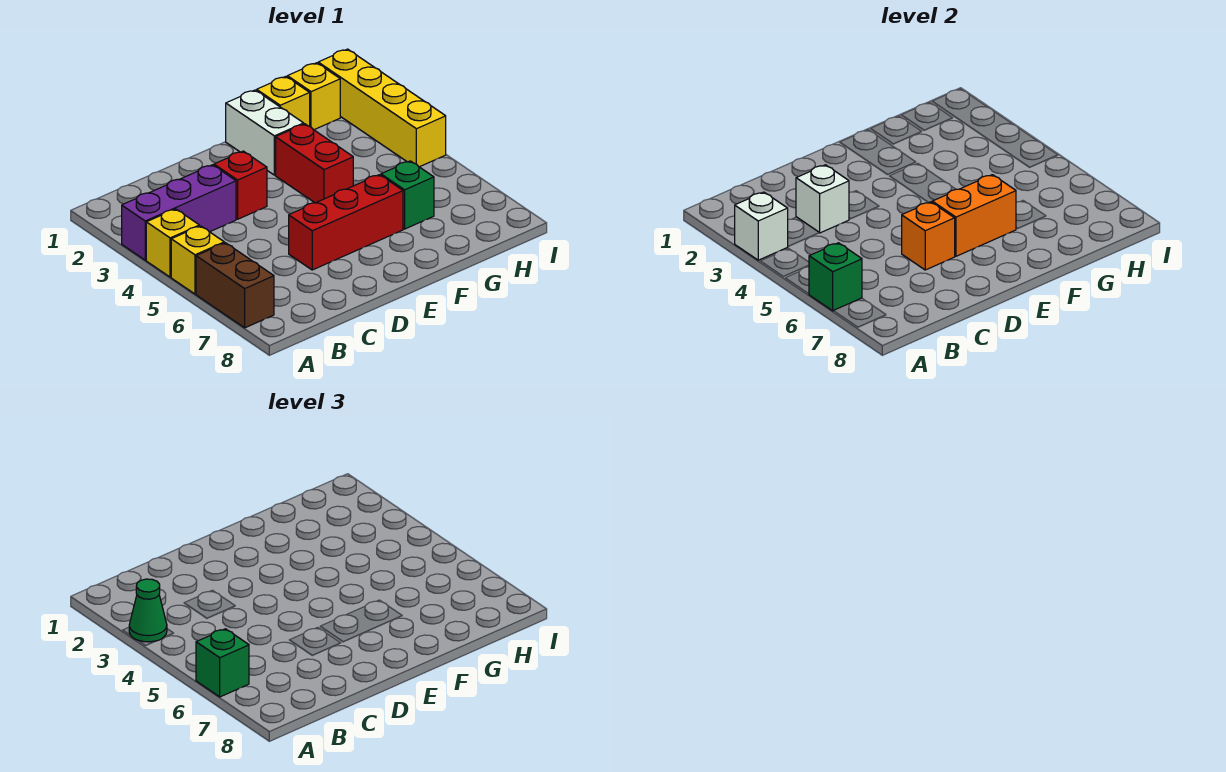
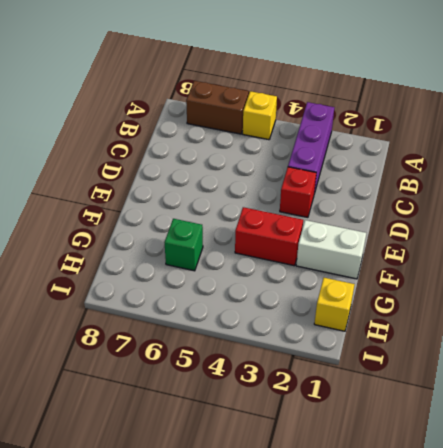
none -> yellow brick A4 level 1
none -> red brick D6:F6 level 1
none -> yellow brick G1 level 1

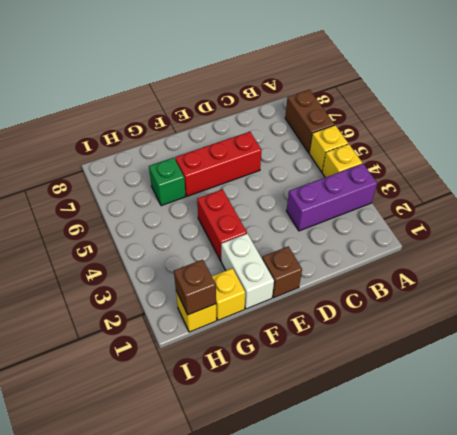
brown brick E1 level 1 -> none
brown brick H1 level 2 -> none
none -> red brick D3 level 1
none -> yellow brick I1:I4 level 1
none -> white brick A3 level 2

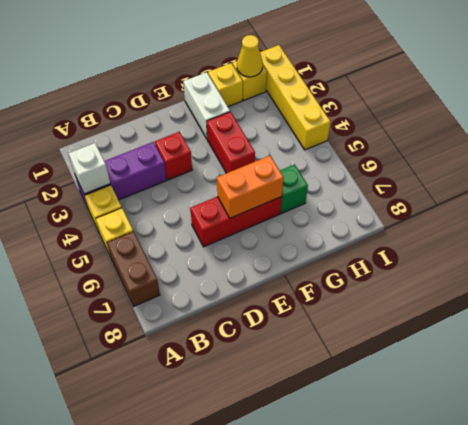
yellow cone H1 level 2 -> none
none -> green brick A6 level 2
none -> white brick C3 level 2
none -> orange brick D6 level 2

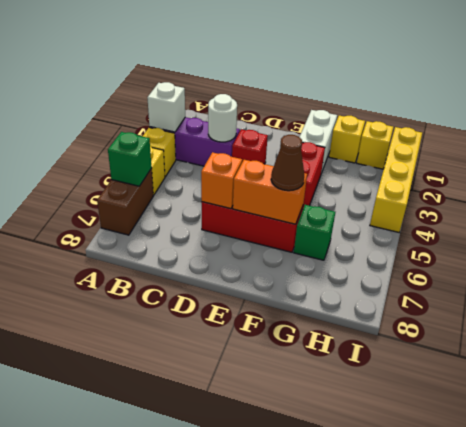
white round brick C3 level 2 -> white brick C3 level 2
brown cone F6 level 3 -> none
none -> green cone A3 level 3
none -> green brick A6 level 3

